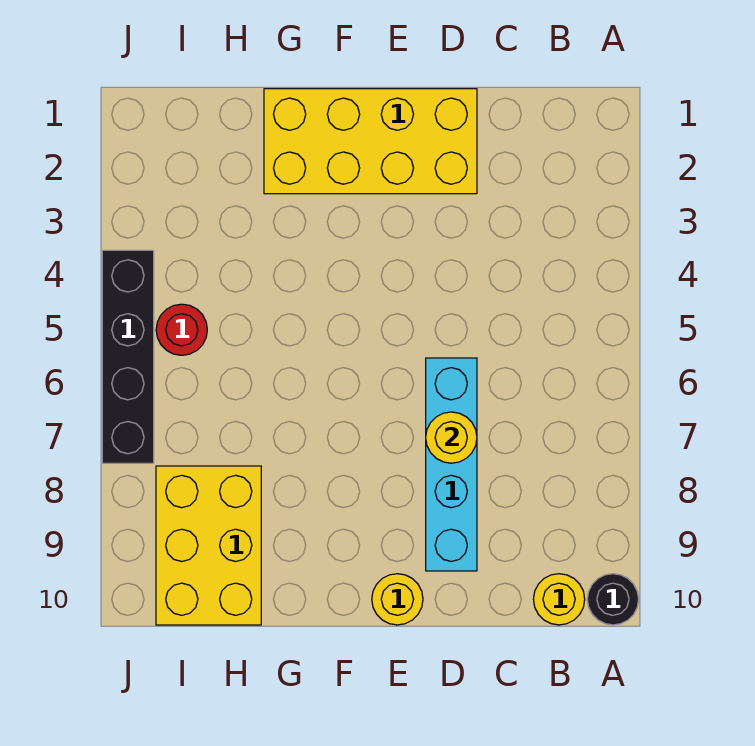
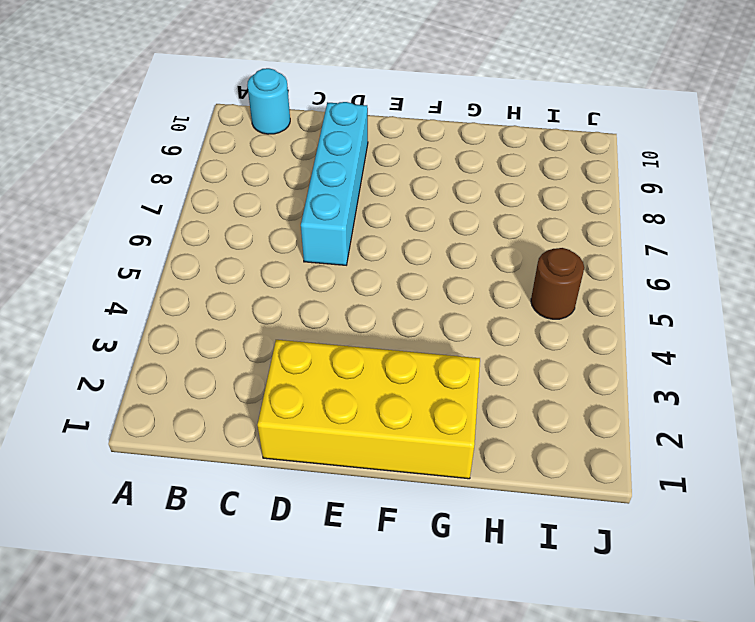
cyan round brick B10 level 1 -> yellow round brick B10 level 1
brown round brick I5 level 1 -> red round brick I5 level 1
none -> black round brick A10 level 1
none -> yellow round brick E10 level 1

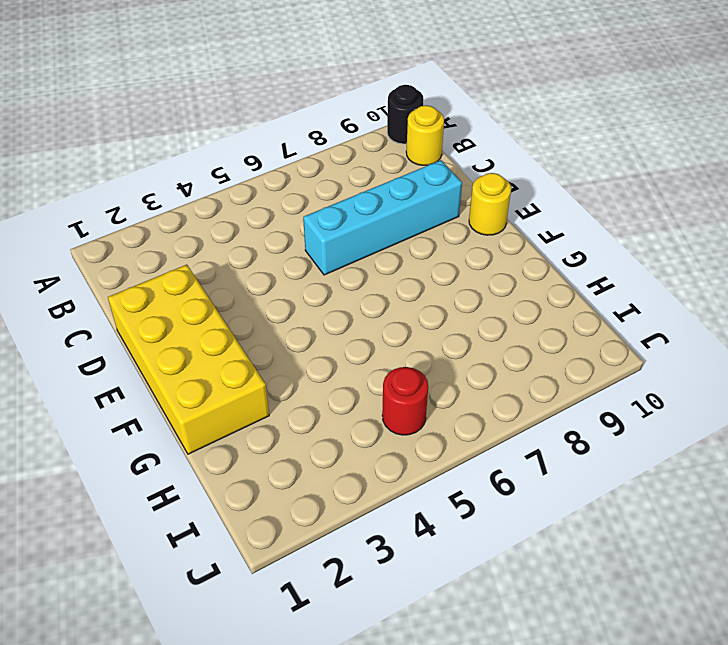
none -> yellow brick H8:I10 level 1
none -> black brick J4:J7 level 1

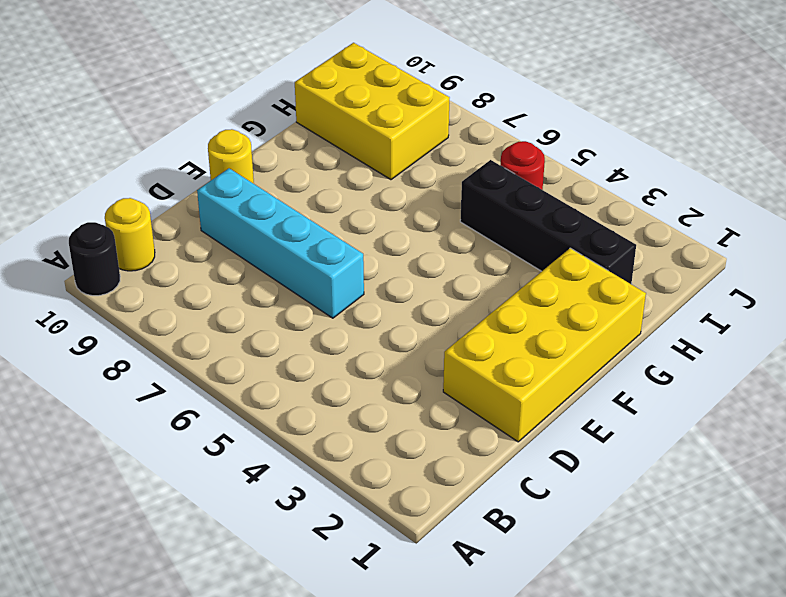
black brick H2:H5 level 1 -> black brick J4:J7 level 1
none -> yellow round brick D7 level 2

